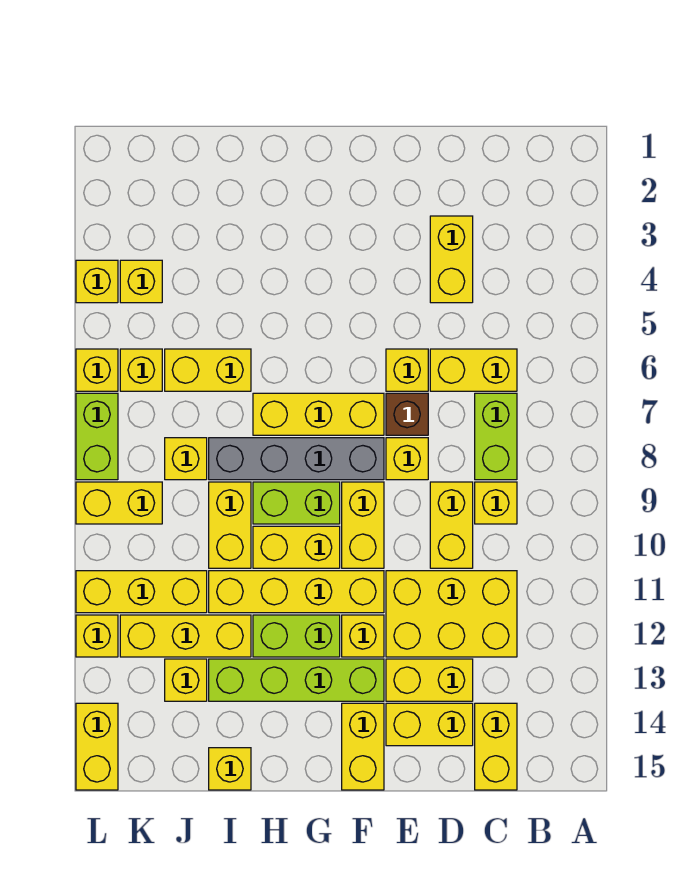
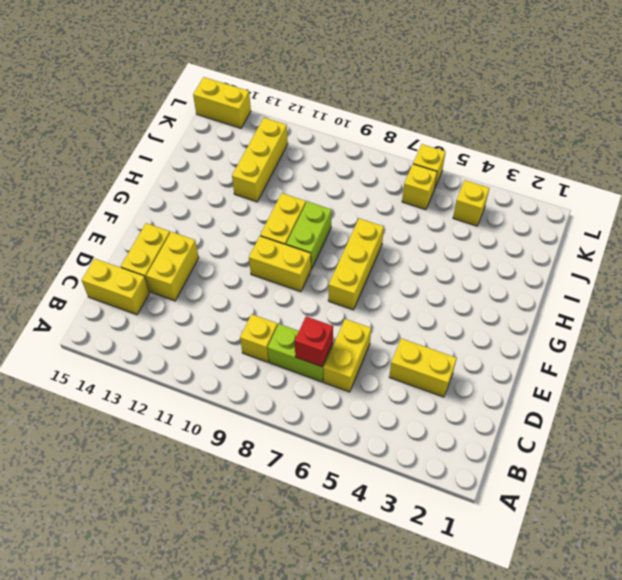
red brick C7 level 2 -> none
none -> yellow brick C11:E12 level 1
none -> yellow brick D9:D10 level 1
none -> yellow brick E6 level 1
none -> brown brick E7 level 1

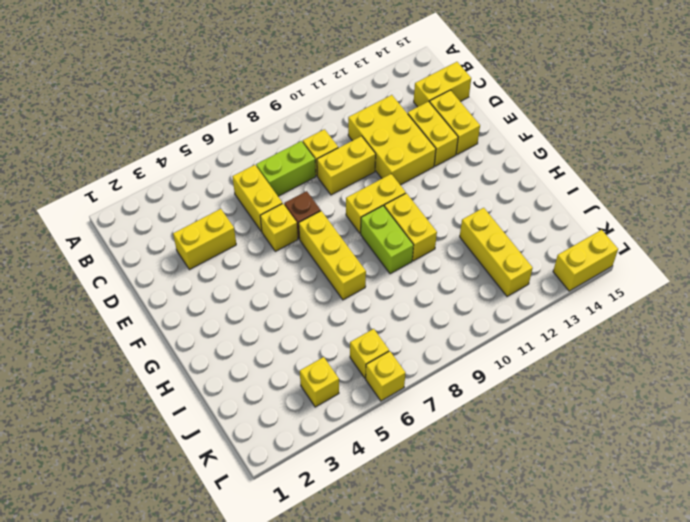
none -> yellow brick E8 level 1
none -> grey brick F8:I8 level 1
none -> yellow brick F11:I11 level 1
none -> yellow brick F12 level 1

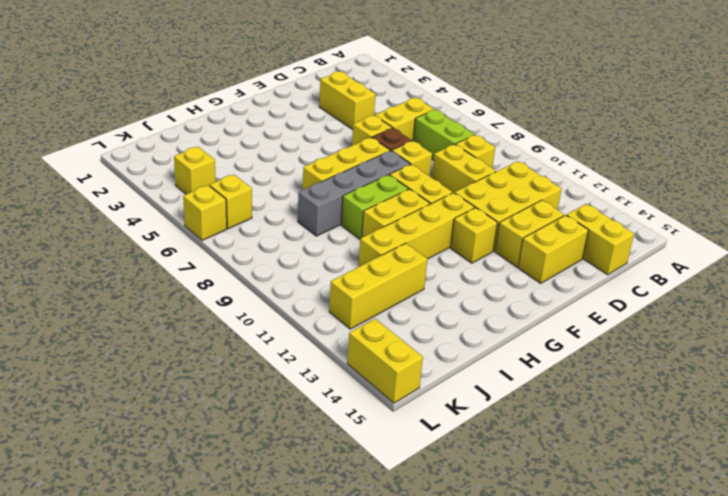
none -> lime brick F13:I13 level 1
none -> yellow brick F14:F15 level 1
none -> lime brick G12:H12 level 1
none -> yellow brick I6:J6 level 1

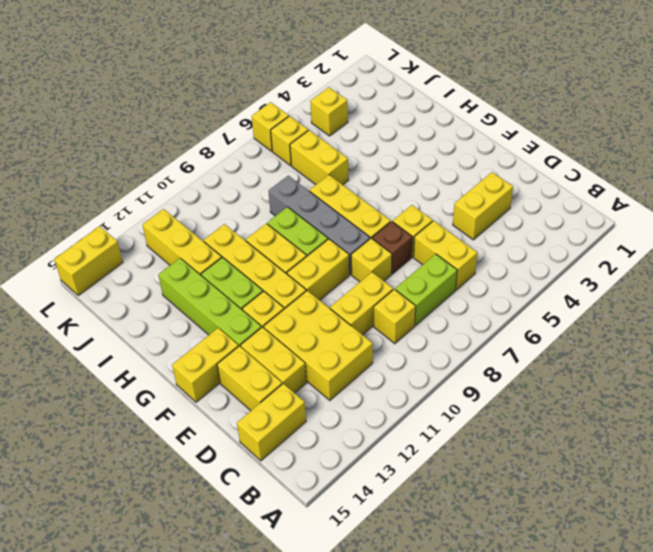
none -> yellow brick I9:I10 level 1
none -> yellow brick I15 level 1
none -> yellow brick J8 level 1
none -> yellow brick J11:L11 level 1

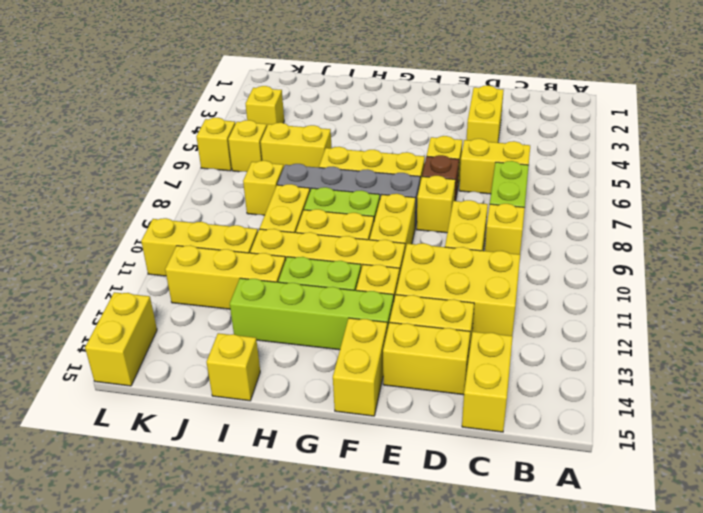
none -> yellow brick J13 level 1
none -> yellow brick K9:L9 level 1
none -> yellow brick L4 level 1
none -> lime brick L7:L8 level 1

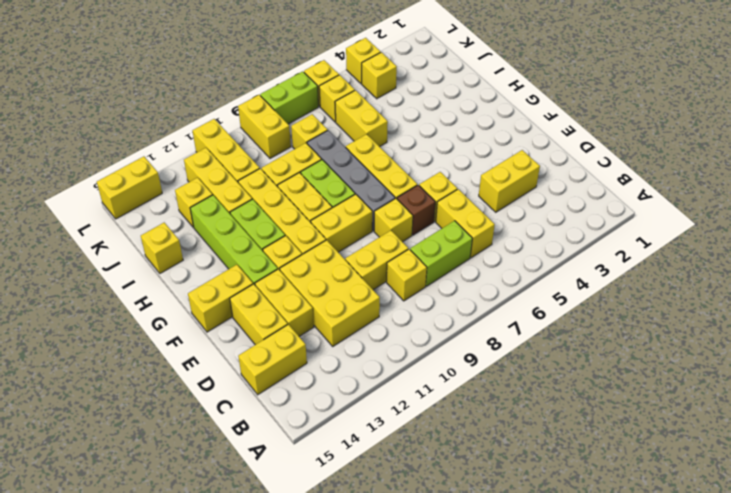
none -> yellow brick L12 level 1

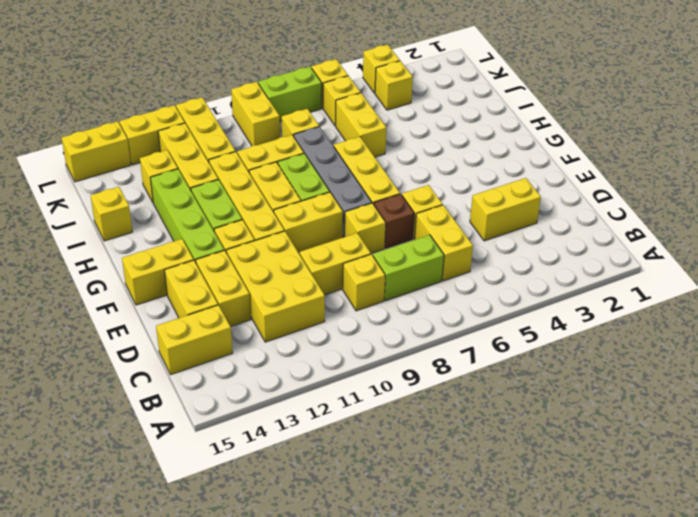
yellow brick L12:L13 level 1 -> yellow brick L12 level 1

